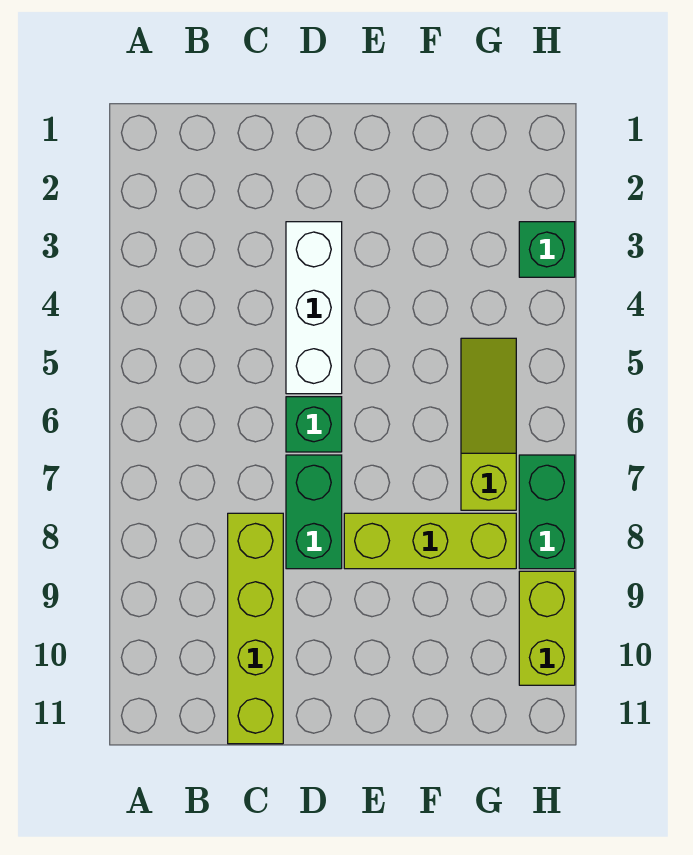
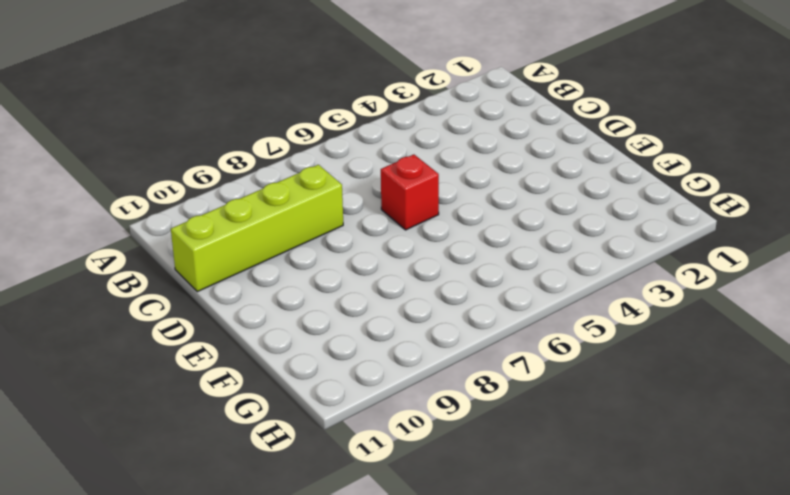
red brick D6 level 1 -> green brick D6 level 1
none -> white brick D3:D5 level 1
none -> green brick D7:D8 level 1

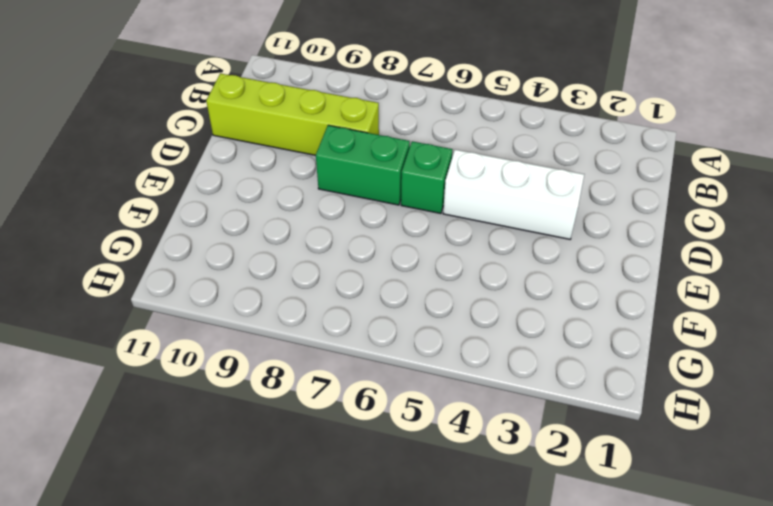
none -> lime brick E8:G8 level 1
none -> lime slope G5:G7 level 1 top 7

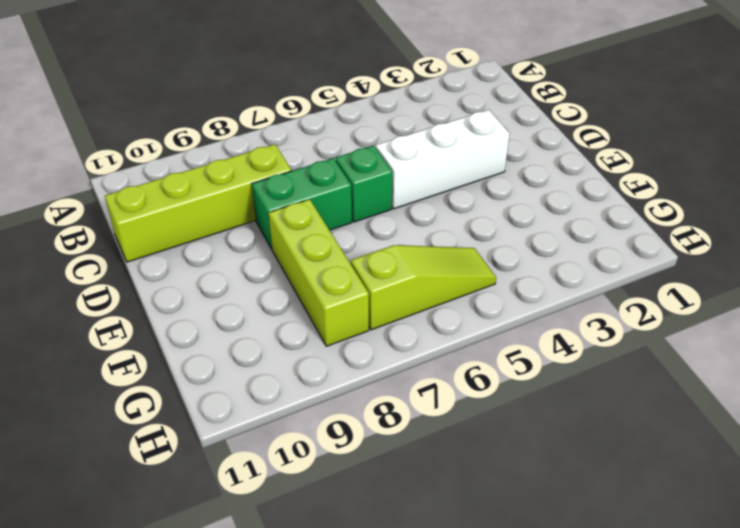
none -> green brick H3 level 1
none -> green brick H7:H8 level 1

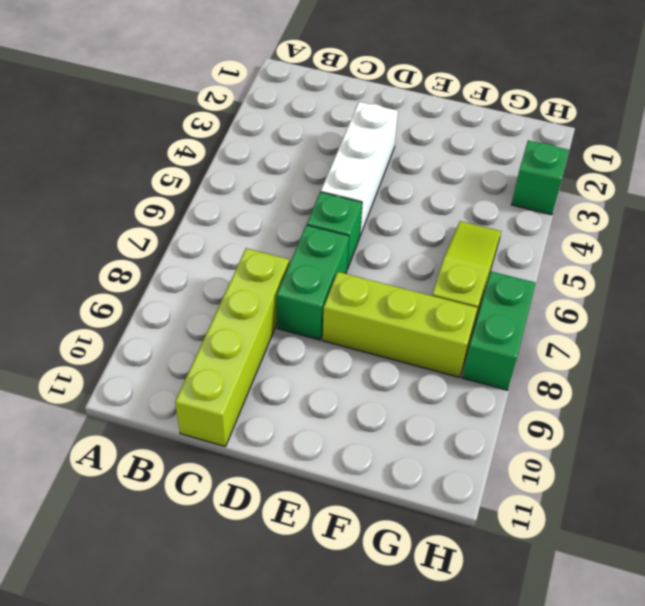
none -> lime brick H9:H10 level 1

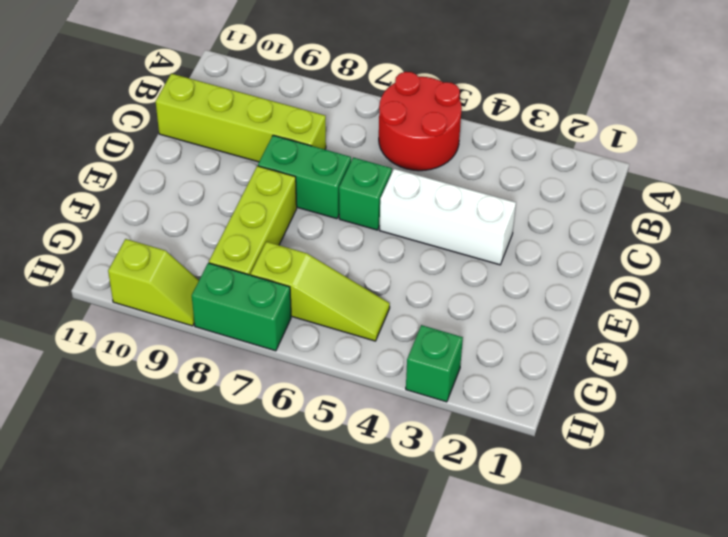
red round brick A5:B6 level 1 -> none
lime slope H9:H10 level 1 top 10 -> lime brick H9:H10 level 1

